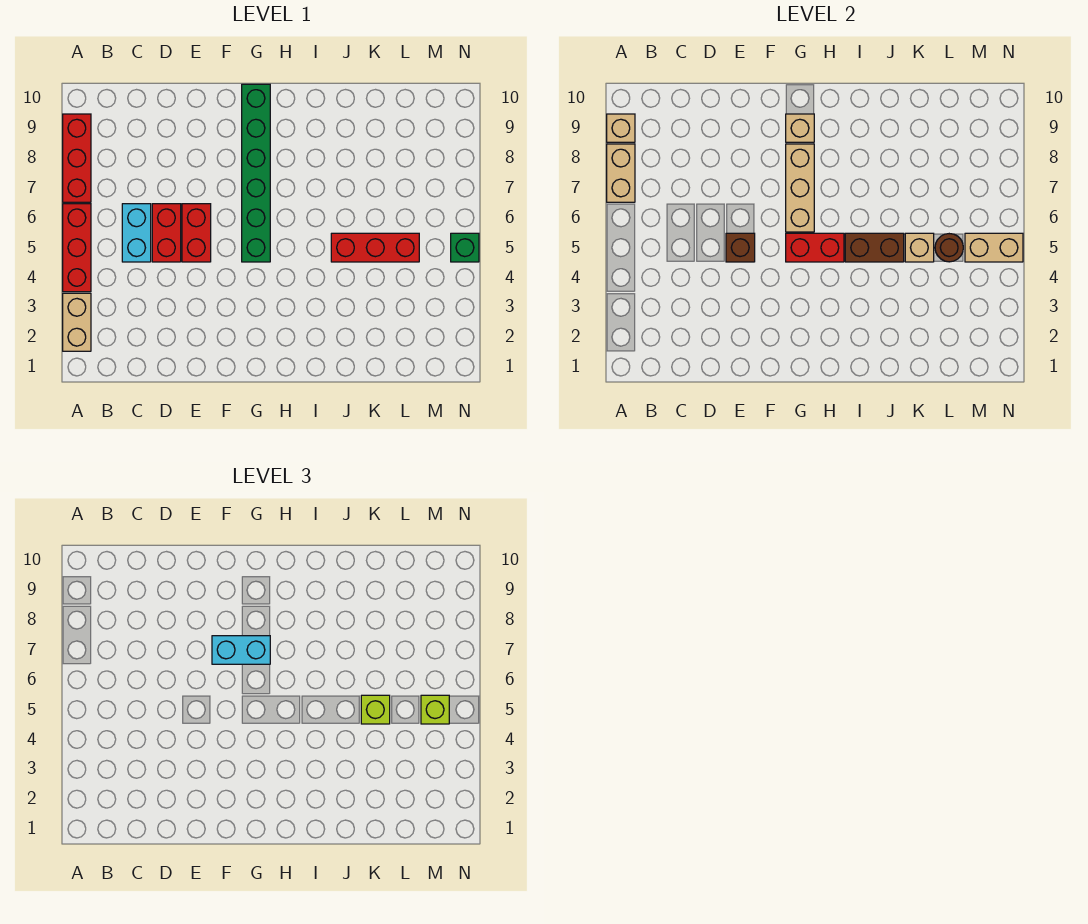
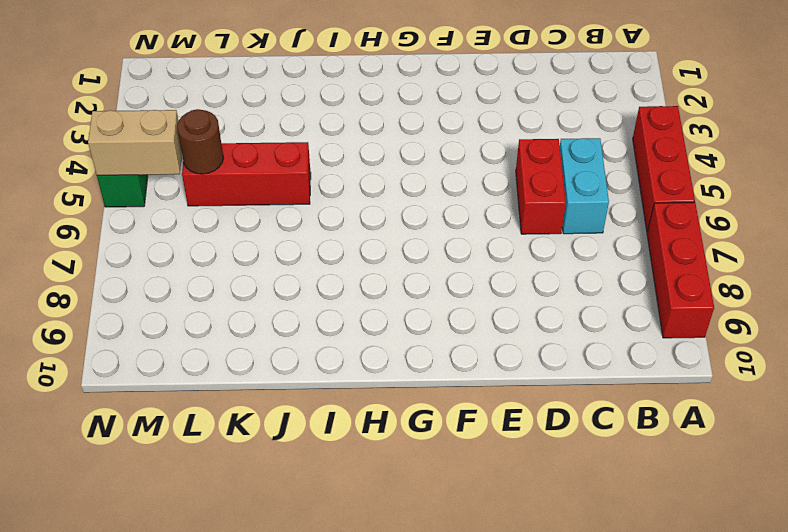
none -> tan brick A2:A3 level 1
none -> red brick E5:E6 level 1
none -> green brick G5:G10 level 1

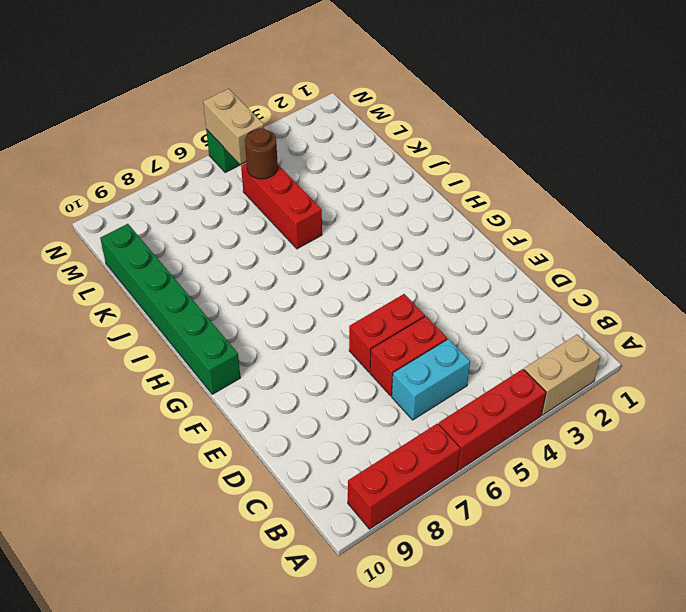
green brick G10:L10 level 1 -> green brick G5:G10 level 1
none -> tan brick A7:A8 level 2
none -> tan brick A9 level 2
none -> brown brick E5 level 2

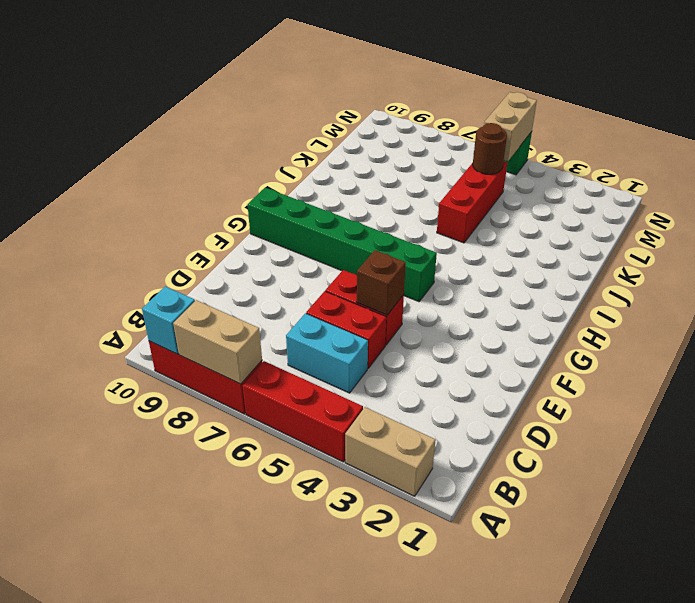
cyan brick A9 level 2 -> tan brick A9 level 2
none -> red brick G5:H5 level 2
none -> tan brick G6:G8 level 2
none -> tan brick G9 level 2

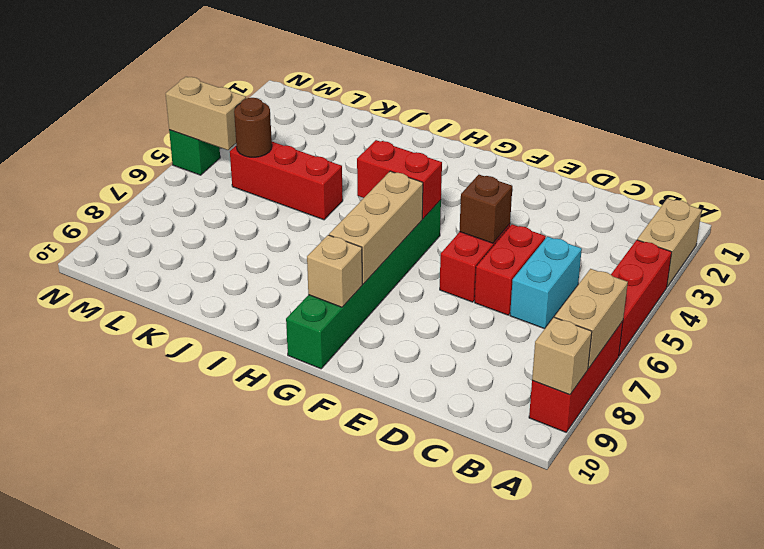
none -> brown brick I5:J5 level 2
none -> tan brick K5 level 2
none -> cyan brick F7:G7 level 3

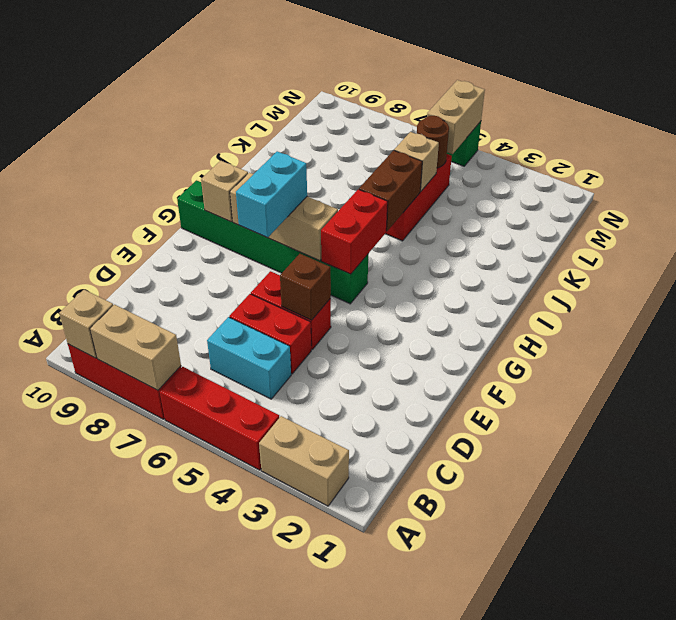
none -> lime brick K5 level 3
none -> lime brick M5 level 3

